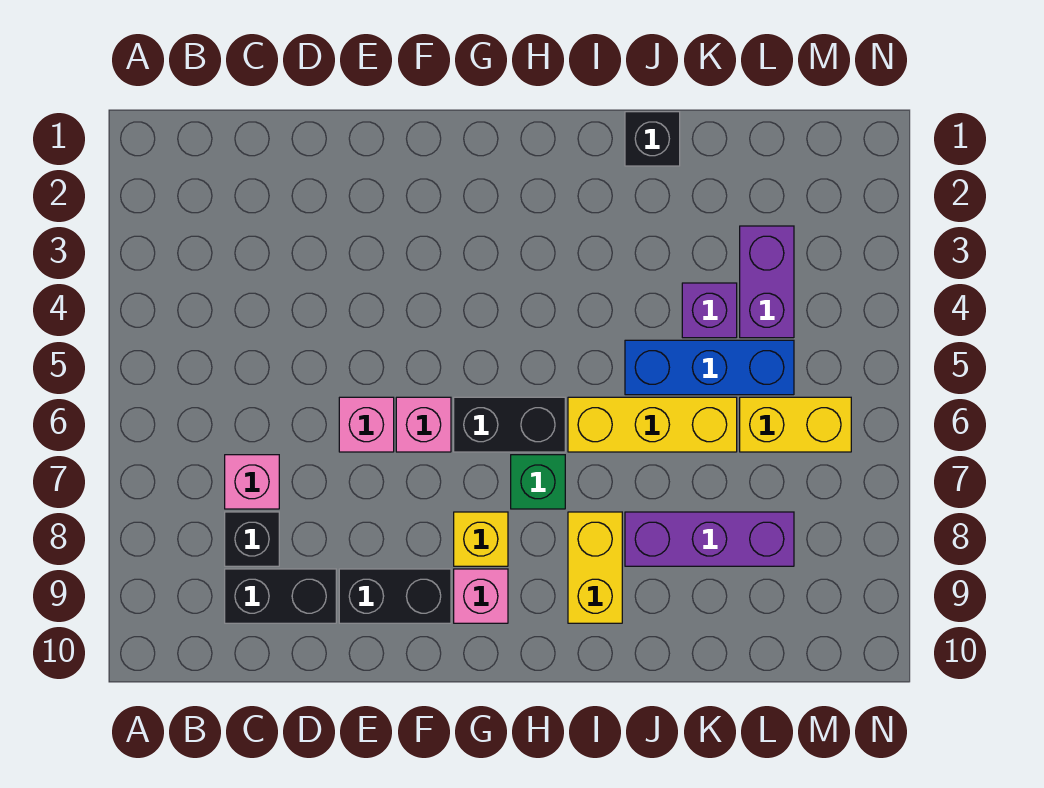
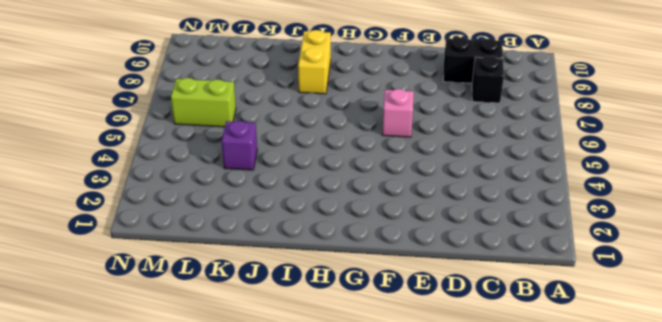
lime brick L6:M6 level 1 -> yellow brick L6:M6 level 1
none -> pink brick C7 level 1
none -> pink brick E6 level 1
none -> black brick E9:F9 level 1

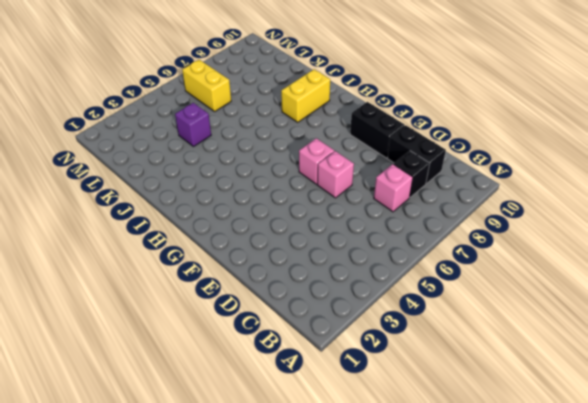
none -> black brick G6:H6 level 1
none -> yellow brick G8 level 1
none -> pink brick G9 level 1

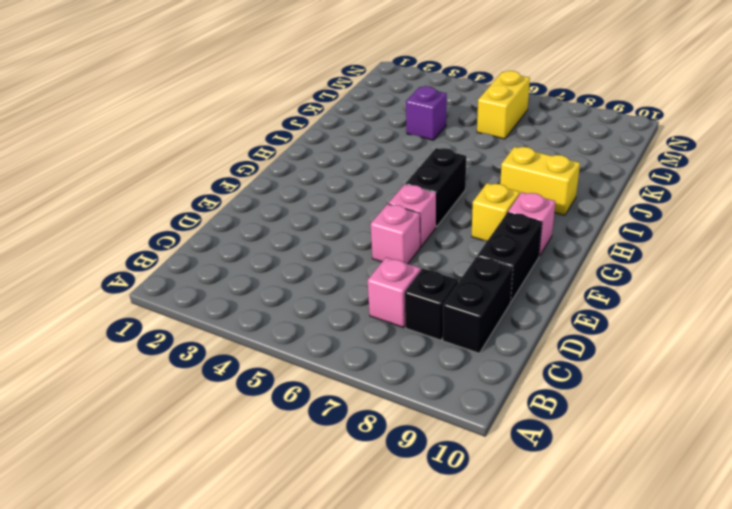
none -> green brick H7 level 1
none -> yellow brick I6:K6 level 1
none -> black brick J1 level 1

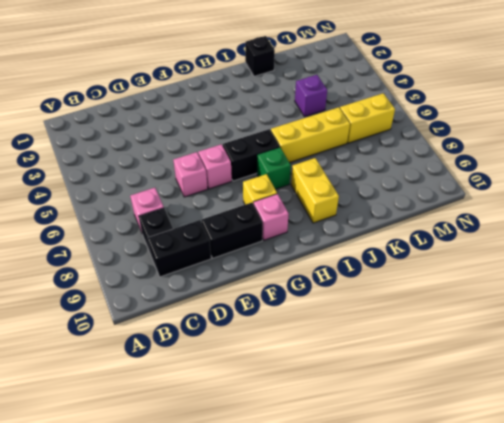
none -> blue brick J5:L5 level 1
none -> purple brick J8:L8 level 1
none -> purple brick L3:L4 level 1

